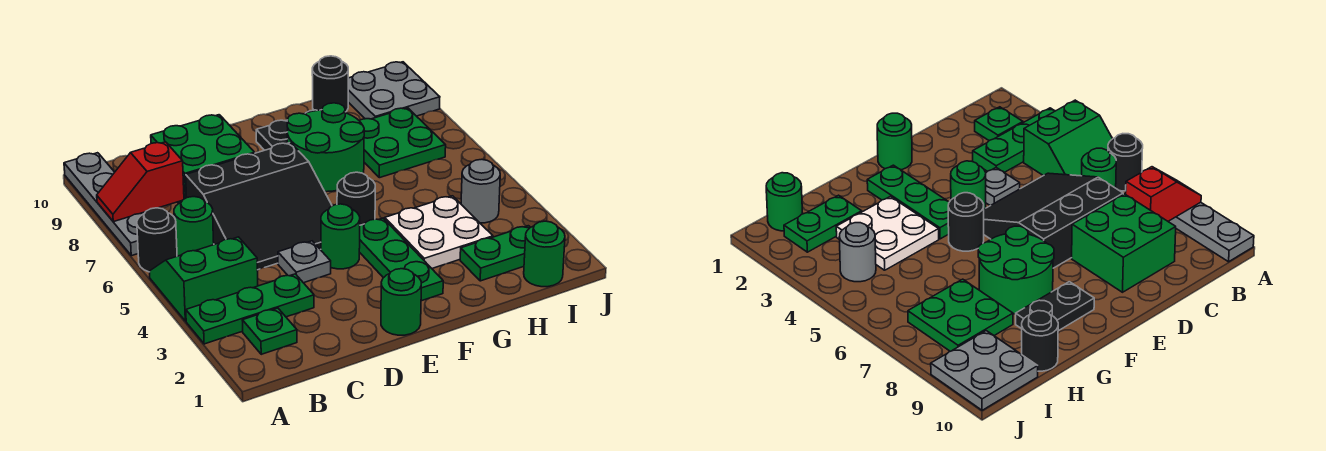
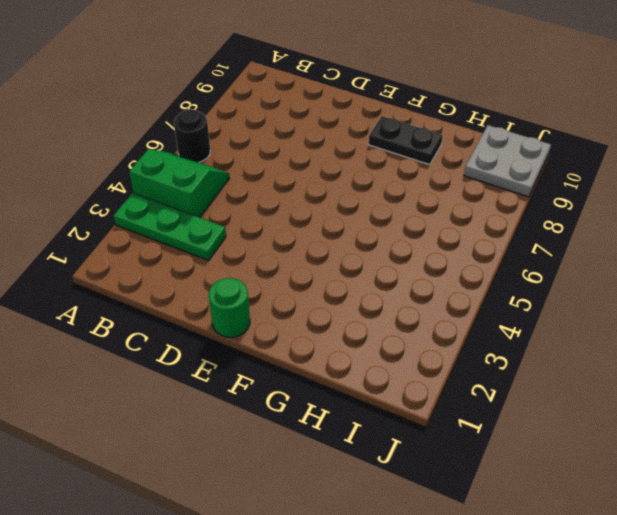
none -> grey plate A7:A10 level 1
none -> green plate B2 level 1
none -> green round brick B6 level 1

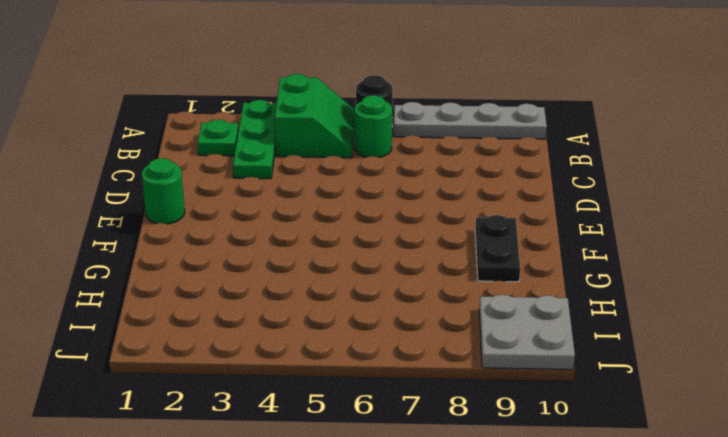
none -> black slope C5:E7 level 1 top 7
none -> green brick C8:D9 level 1
none -> grey plate D4 level 1

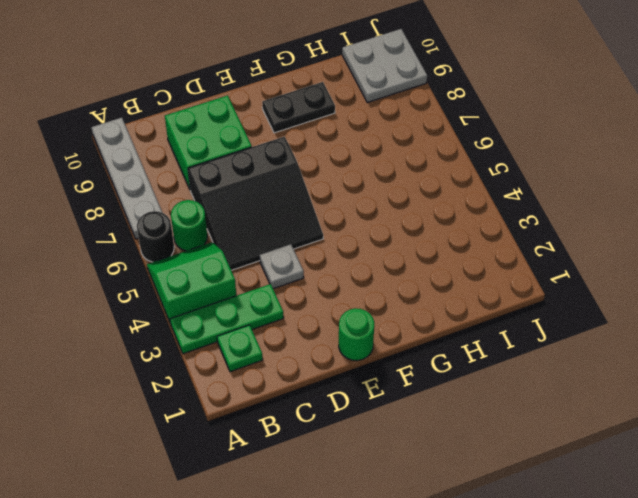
none -> green round brick E4 level 1
none -> green plate F2:F4 level 1
none -> black round brick F5 level 1

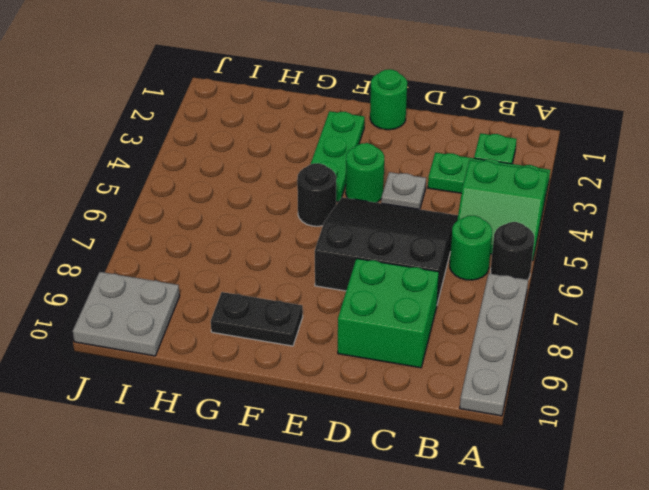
none -> green round brick F7:G8 level 1
none -> white plate G3:H4 level 1
none -> green plate H2:I2 level 1

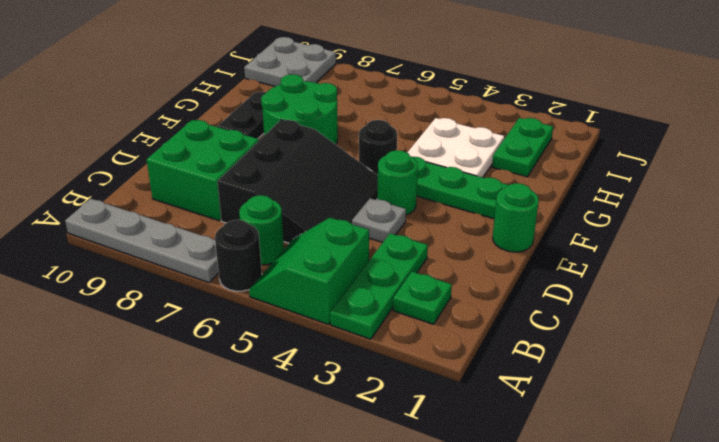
none -> green plate H7:I8 level 1
none -> black round brick H10 level 1
none -> green round brick I1 level 1

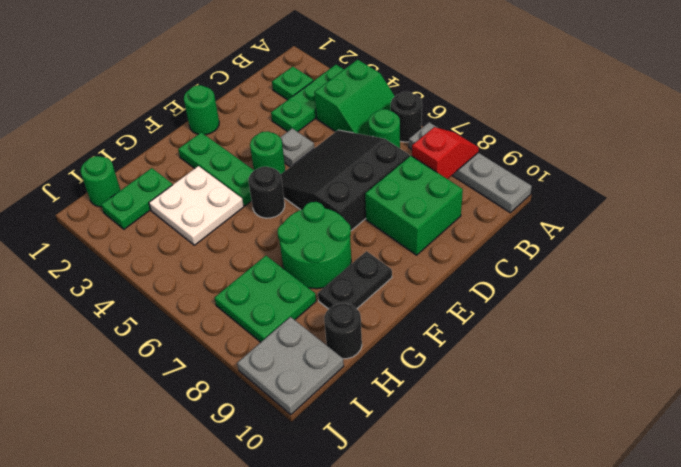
none -> grey round brick I4 level 1

